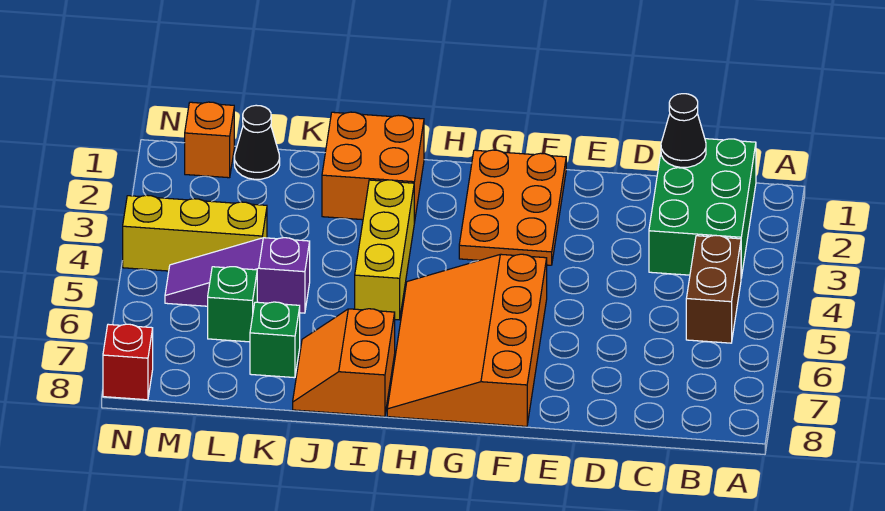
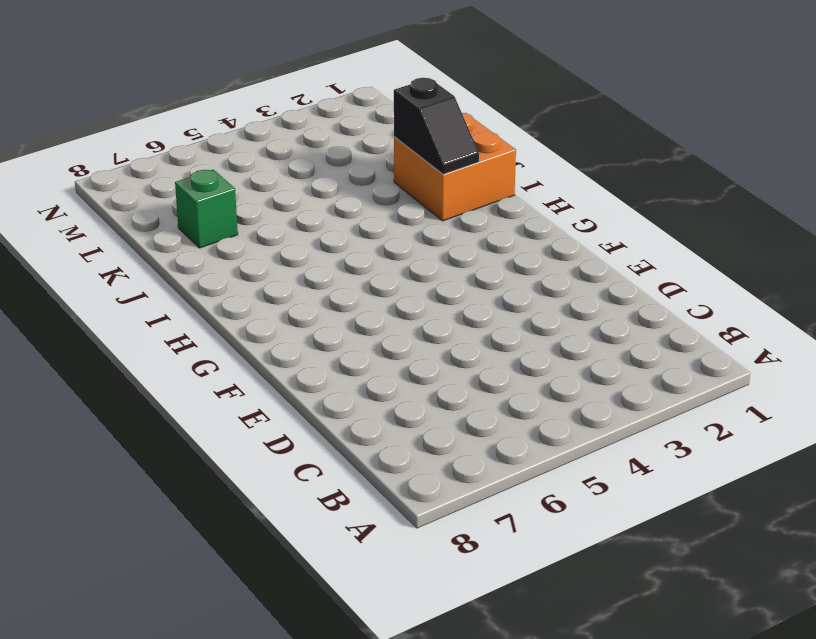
black slope I2:J2 level 2 top J -> none
none -> green brick B1:C3 level 1
none -> brown brick B4:B5 level 1
none -> orange plate F1:G3 level 1

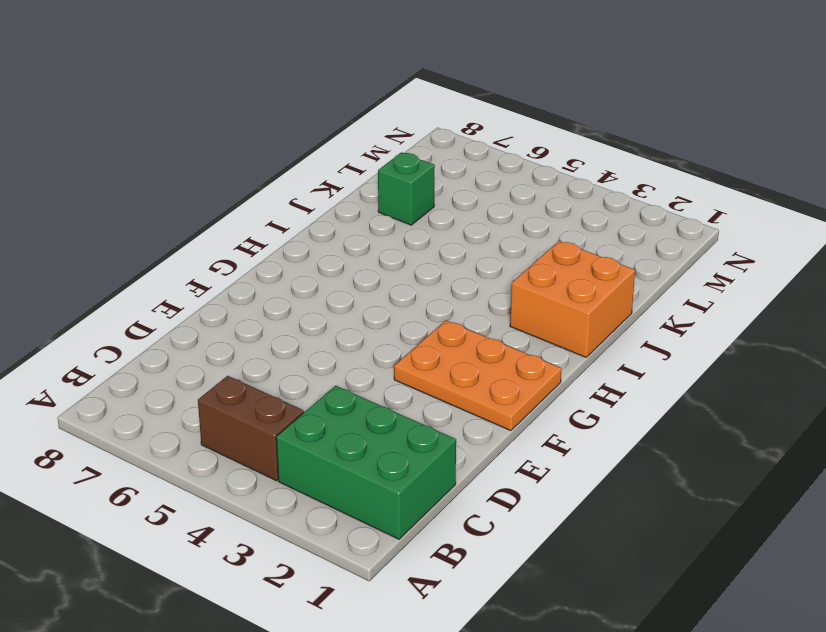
none -> orange slope F5:H8 level 1 top F
none -> yellow brick I3:I5 level 1
none -> orange slope I7:J8 level 1 top I

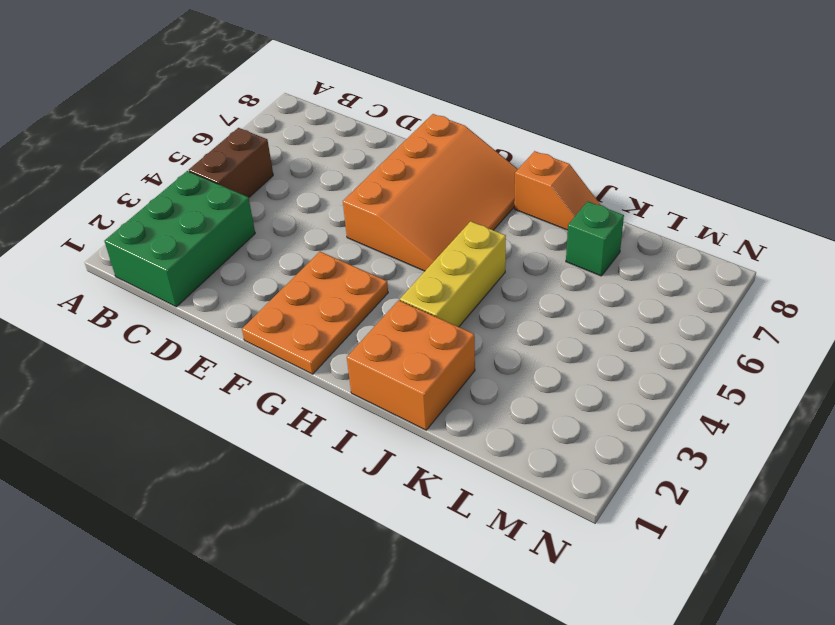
orange slope I8:J8 level 1 top I -> orange slope I7:J8 level 1 top I
none -> purple slope K5:M5 level 1 top K
none -> black cone L1 level 1
none -> yellow brick L4:N4 level 1

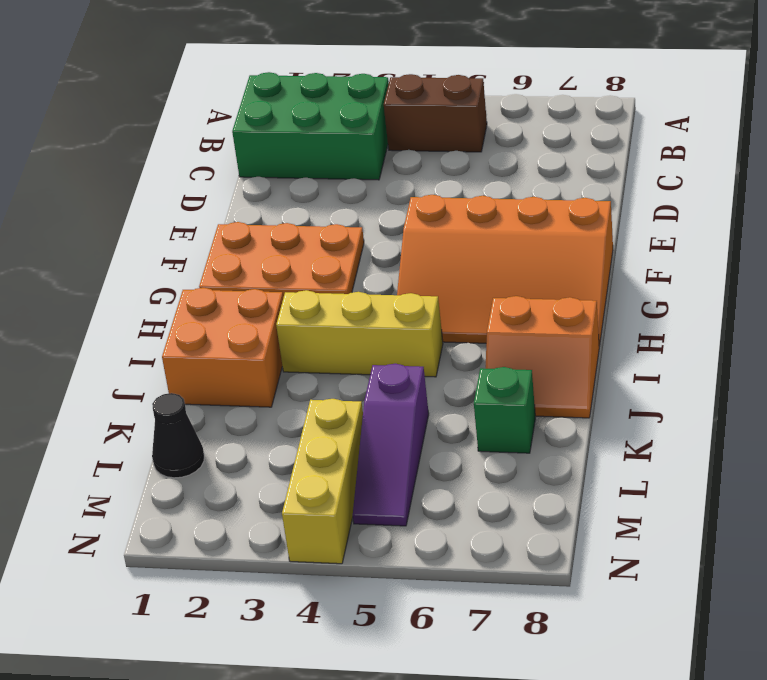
none -> green brick L6 level 1
none -> orange brick M1 level 1
none -> red brick N8 level 1

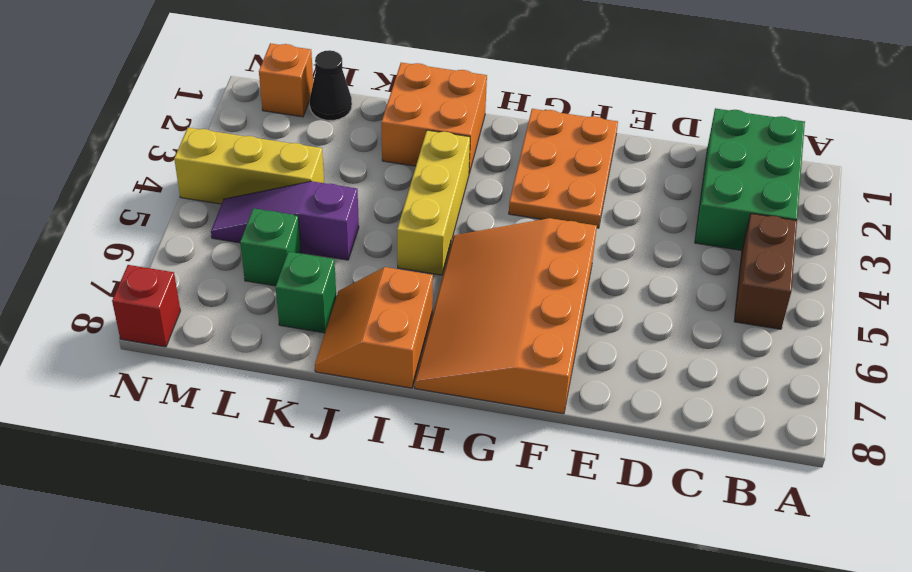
none -> black cone C1 level 2

